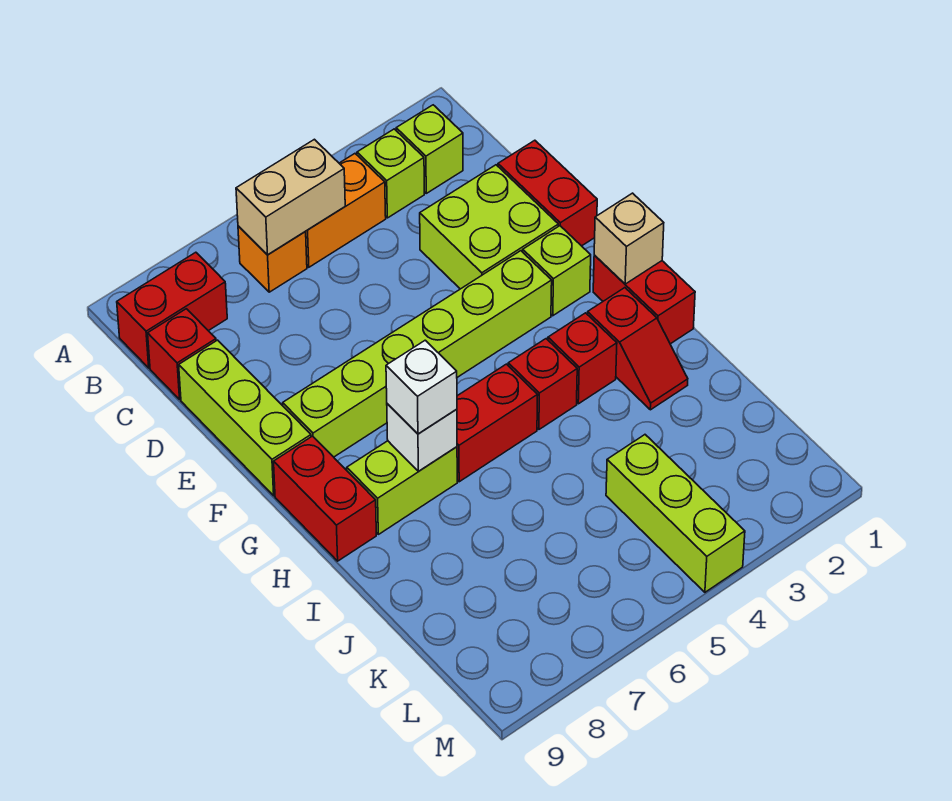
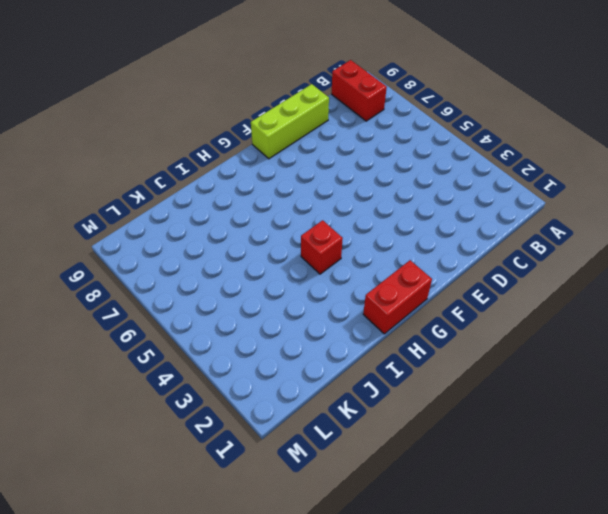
none -> lime brick B2 level 1
none -> lime brick B3 level 1
none -> orange brick B4:B5 level 1

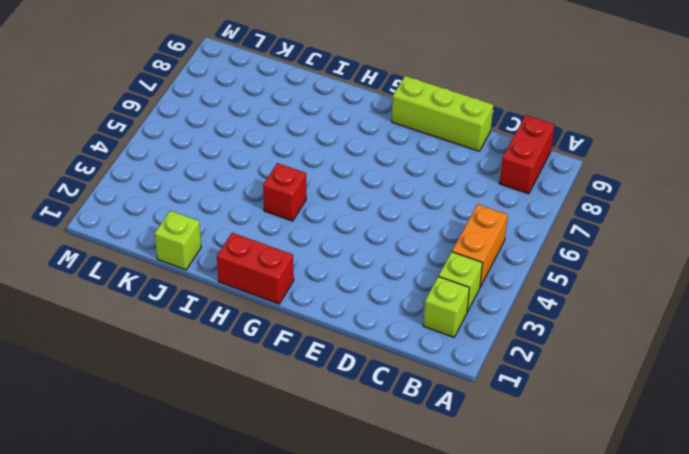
lime brick J1 level 1 -> lime brick F2 level 1
none -> orange brick B6 level 1
none -> red brick C9 level 1
none -> red brick D1:E1 level 1

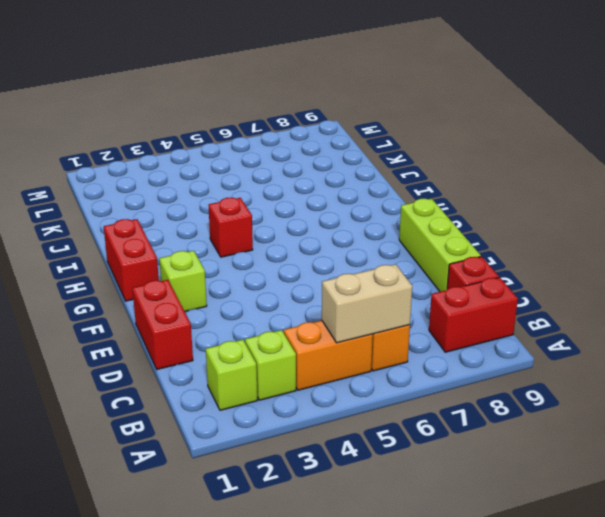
none -> lime brick D2:E3 level 1
none -> lime brick F3:F8 level 1
none -> red brick G9:H9 level 1

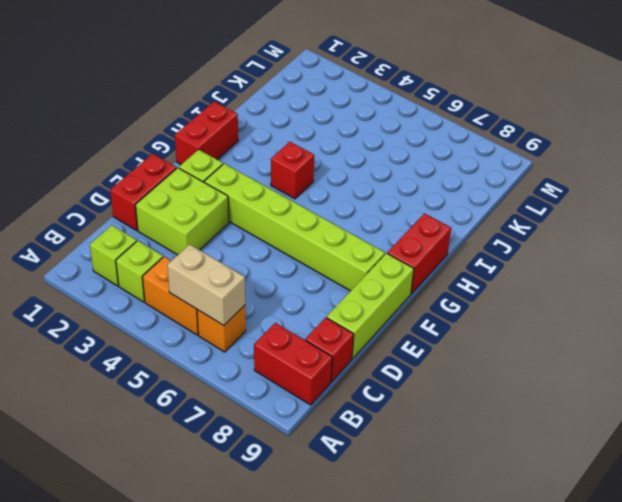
none -> red slope H2:I2 level 1 top H
none -> red brick H3 level 1
none -> red brick H5:H6 level 1

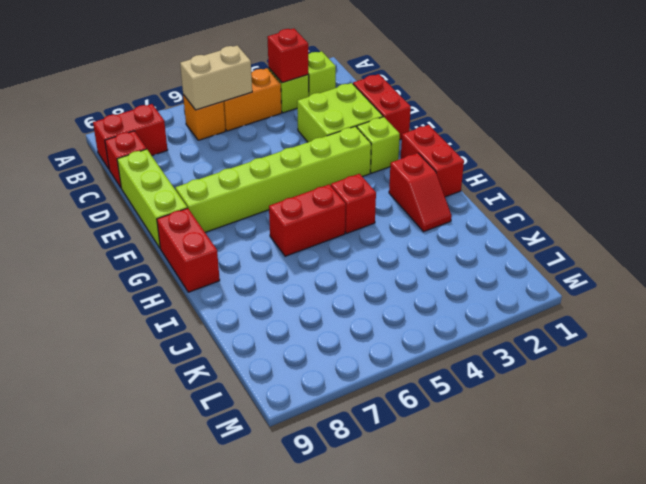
red brick B3 level 2 -> red brick H3 level 1
none -> lime brick H7:H8 level 1
none -> lime brick K4:M4 level 1
none -> tan brick G1 level 2

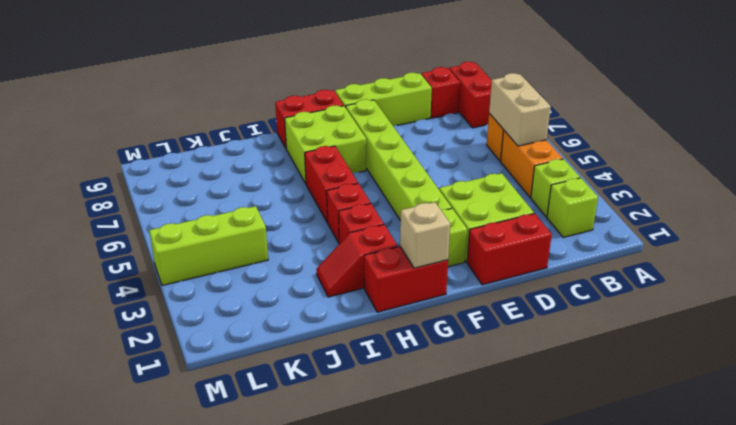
lime brick G7:H8 level 1 -> lime brick H7:H8 level 1
none -> white brick H7 level 2
none -> white brick H7 level 3

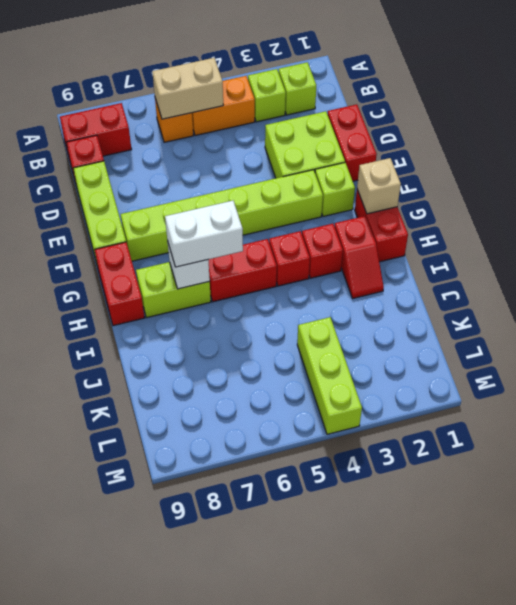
white brick H6:H7 level 3 -> white brick H7 level 3

